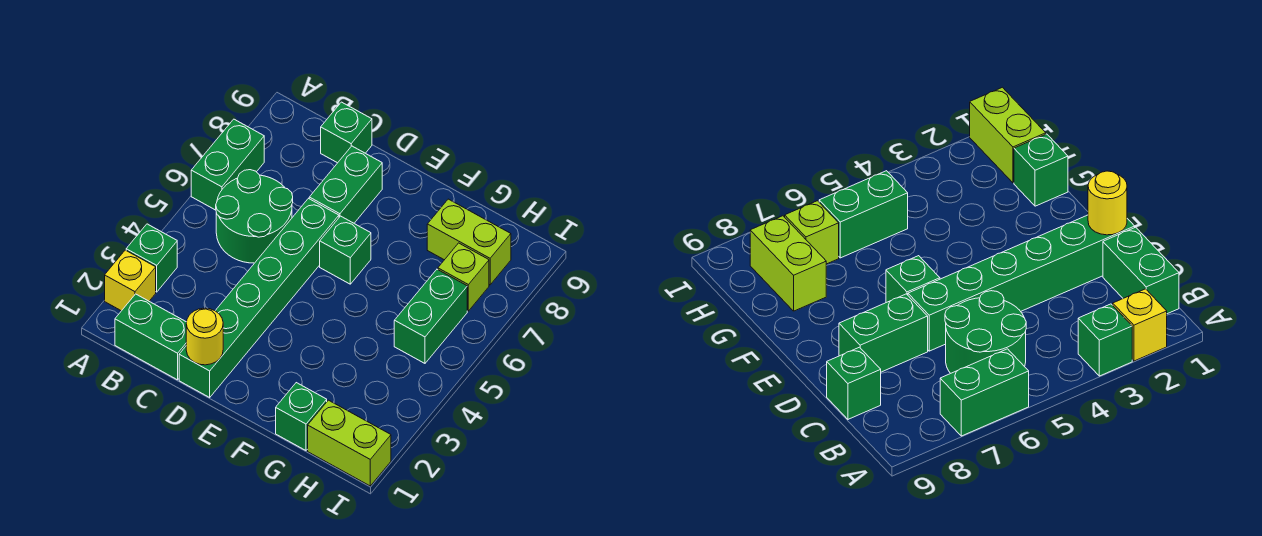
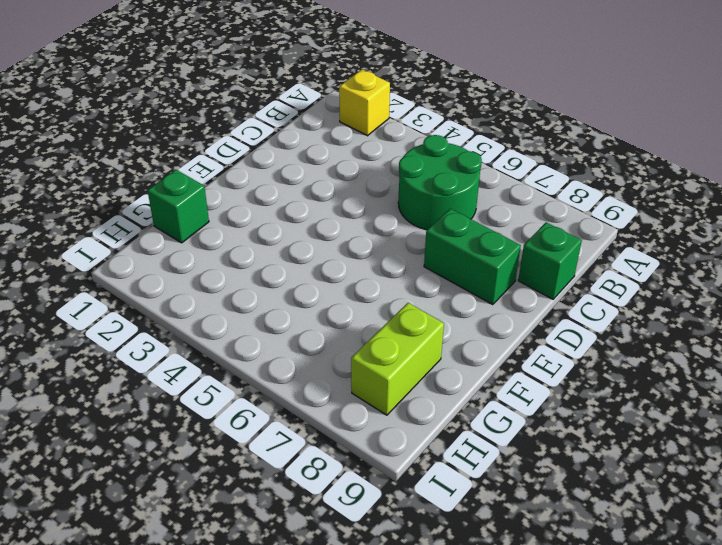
none -> green brick A3 level 1
none -> green brick A6:A7 level 1
none -> green brick B1:C1 level 1

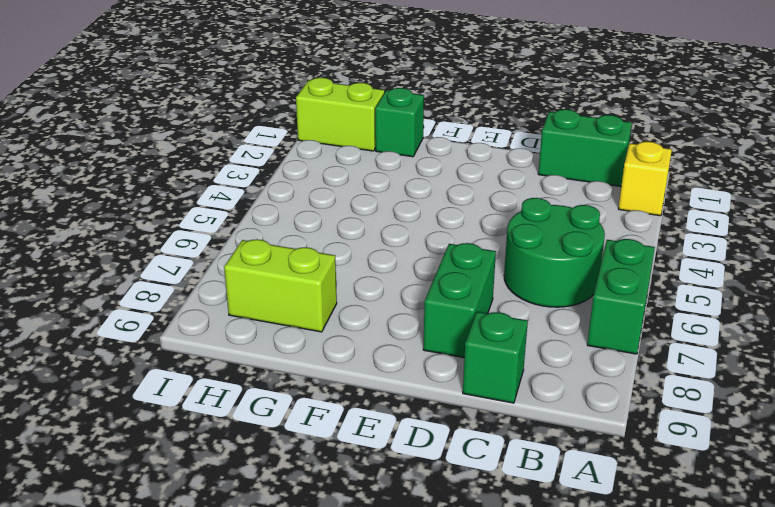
none -> green brick A3 level 1
none -> green brick D1:D6 level 1
none -> green brick E6 level 1

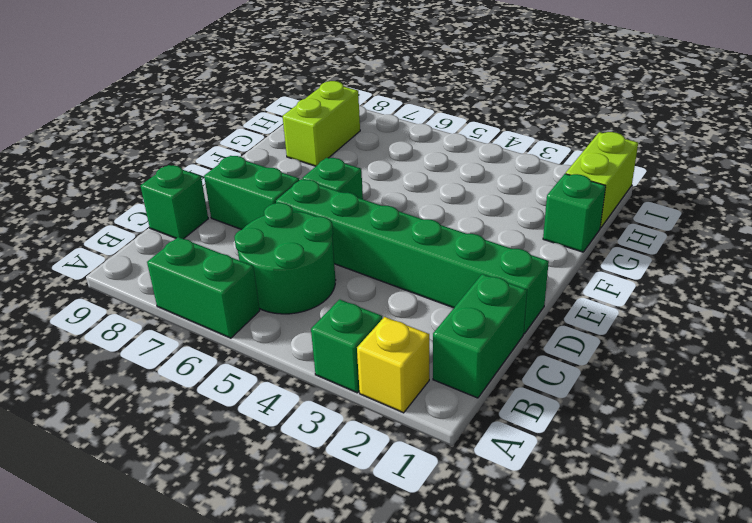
none -> green brick H5:H6 level 1
none -> lime brick H7 level 1
none -> yellow round brick D1 level 2

